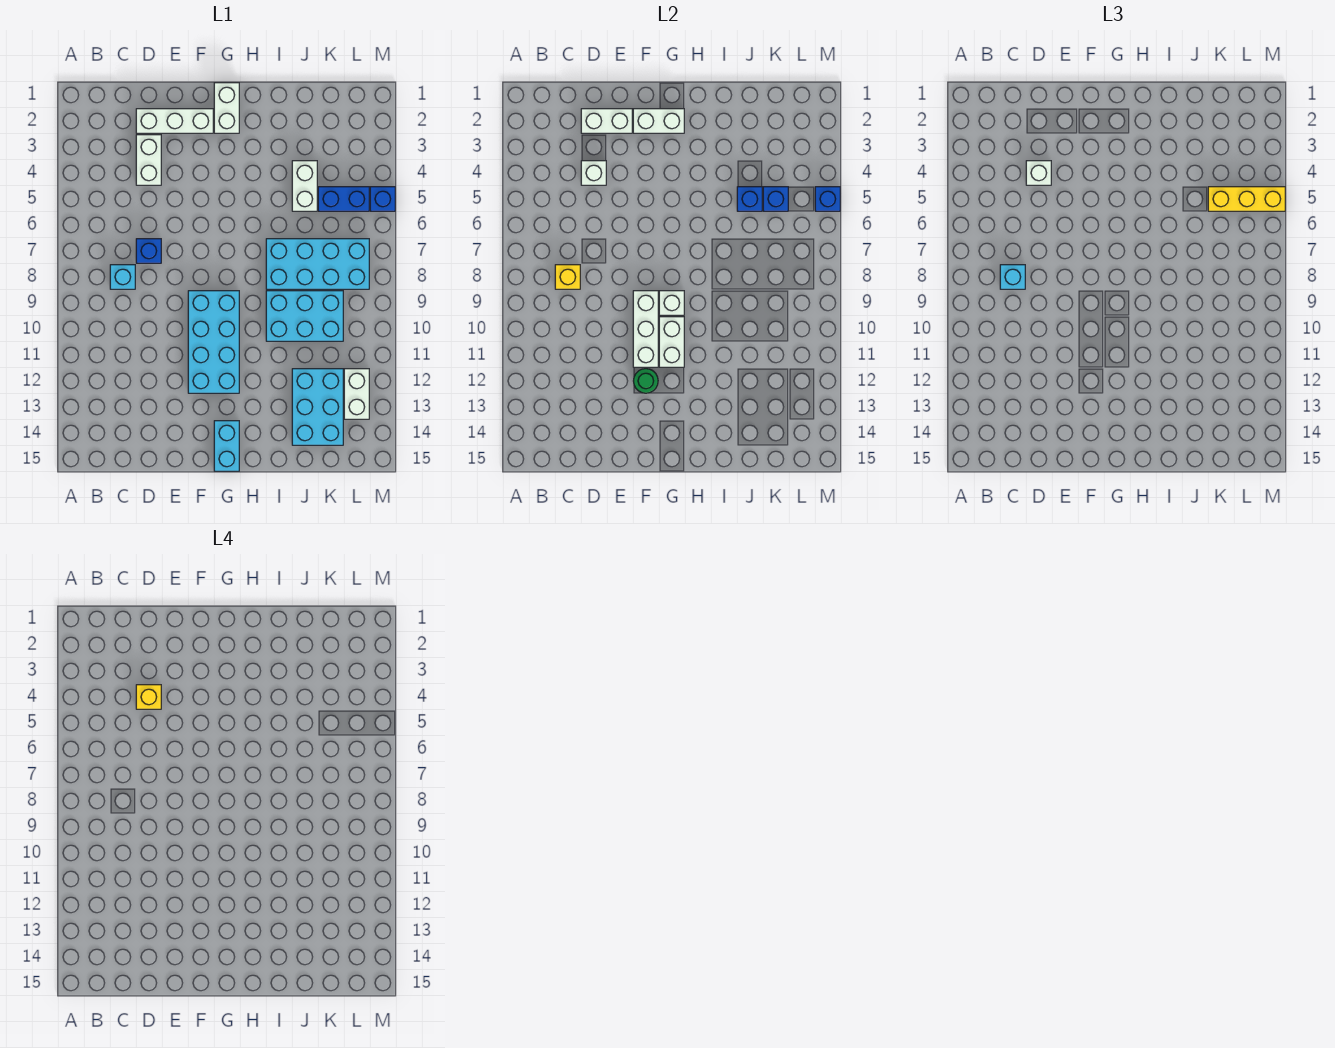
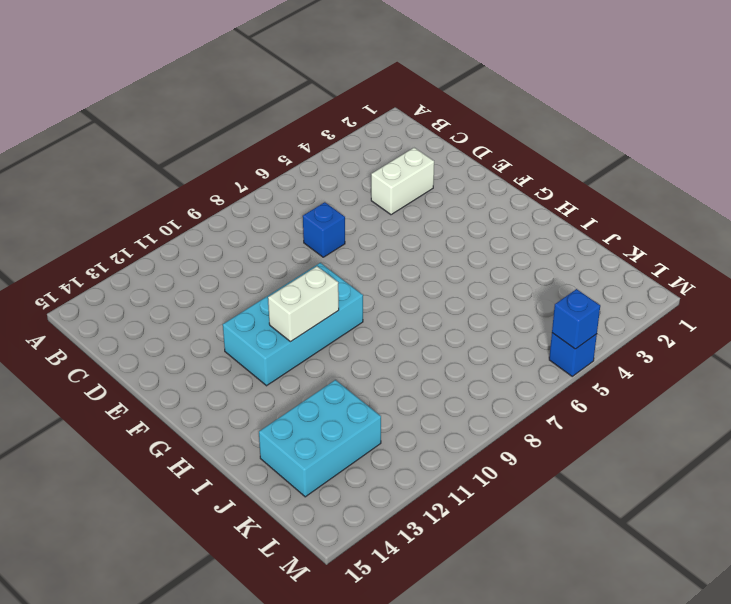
none -> cyan brick C8 level 1
none -> white brick D2:F2 level 1
none -> white brick G1:G2 level 1

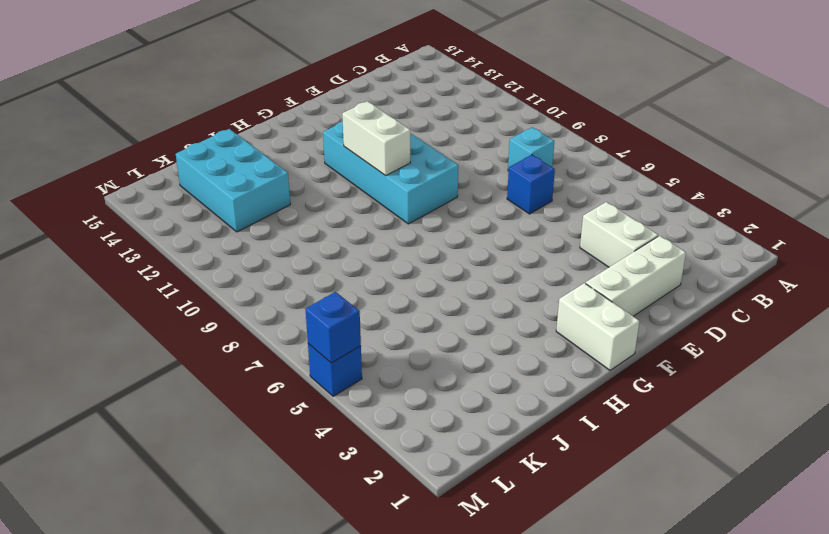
none -> cyan brick G14:G15 level 1
none -> cyan brick I7:L8 level 1
none -> cyan brick I9:K10 level 1

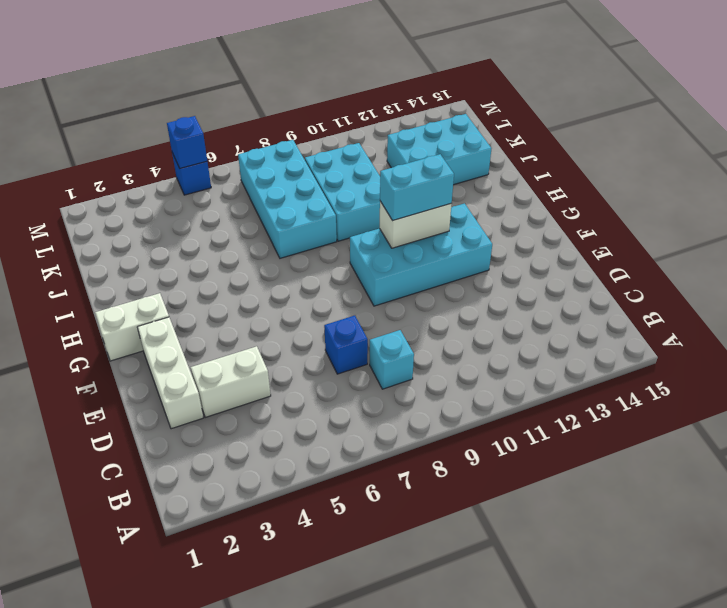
cyan brick G10:G11 level 3 -> cyan brick G14:G15 level 1
none -> white brick J4:J5 level 1
none -> blue brick K5:L5 level 1
none -> white brick L12:L13 level 1

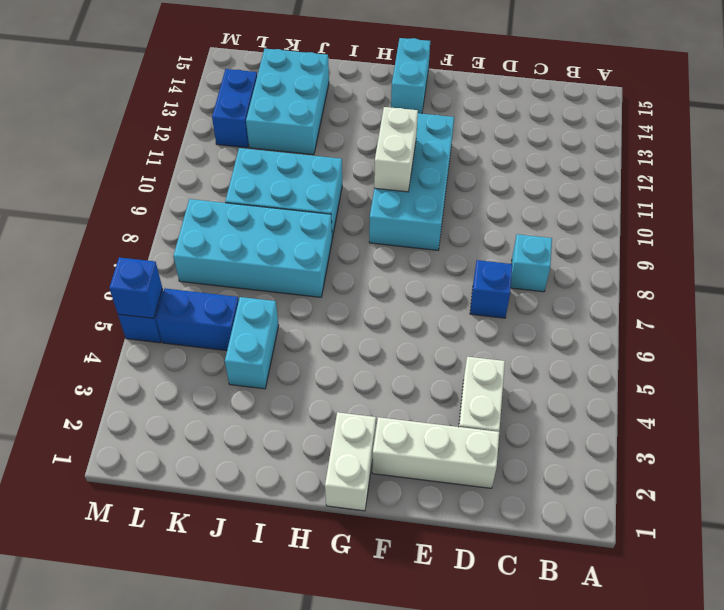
cyan brick J4:J5 level 1 -> white brick J4:J5 level 1
blue brick L12:L13 level 1 -> white brick L12:L13 level 1
none -> yellow brick C8 level 2
none -> white brick D2:E2 level 2
none -> white brick D4 level 2

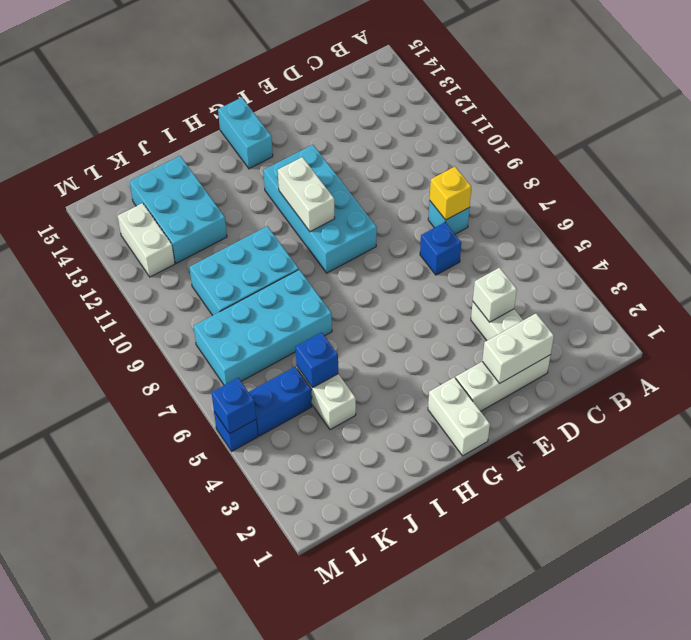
none -> white brick F2:G2 level 2
none -> white brick F9:F11 level 2
none -> green round brick F12 level 2

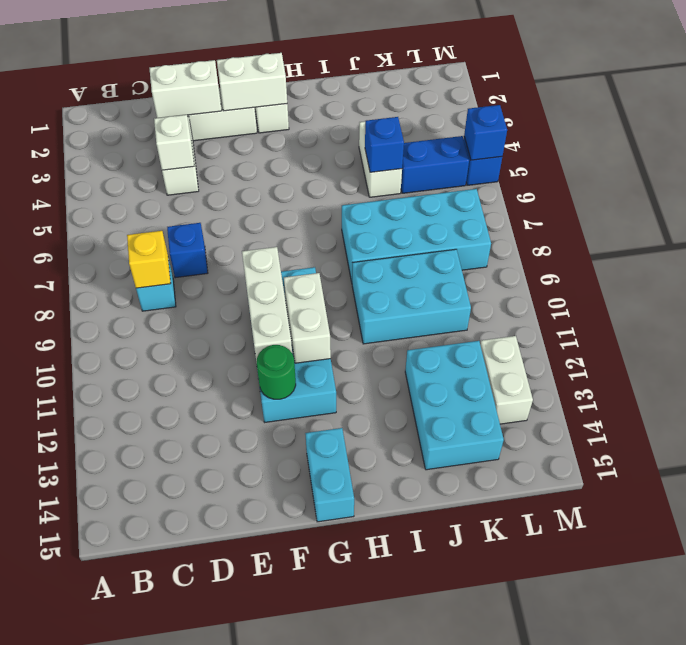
none -> white brick G9 level 2
none -> blue brick K5 level 2
none -> cyan brick C8 level 3

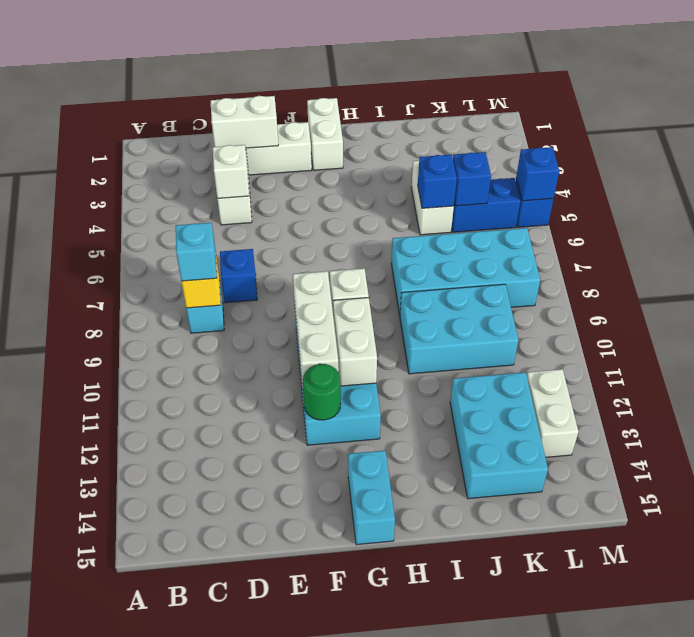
none -> white brick F2:G2 level 2
none -> white brick D4 level 3
none -> yellow brick K5:M5 level 3

